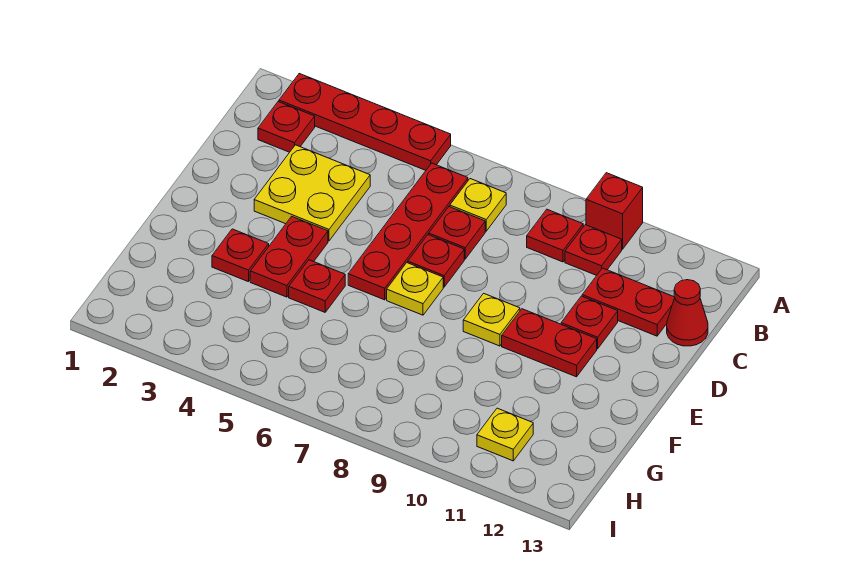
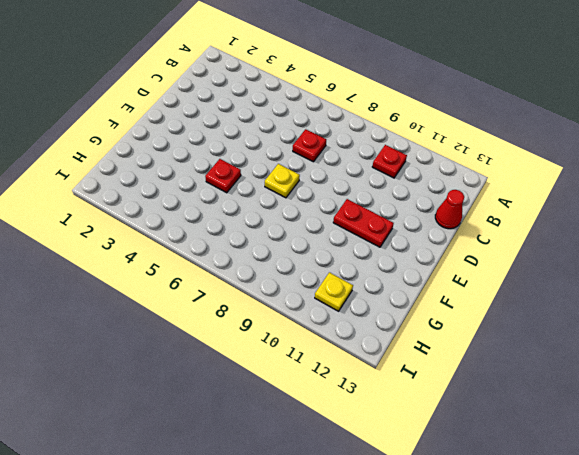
none -> red plate A2:A5 level 1
none -> red brick A10 level 1
none -> red plate B2 level 1

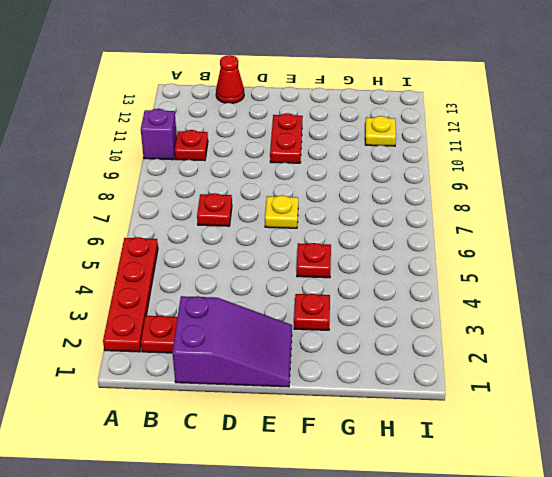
purple brick A10 level 1 -> red brick A10 level 1
purple slope C1:E2 level 1 top C -> none
none -> red plate B6:E6 level 1
none -> yellow plate B7 level 1
none -> red plate B9 level 1

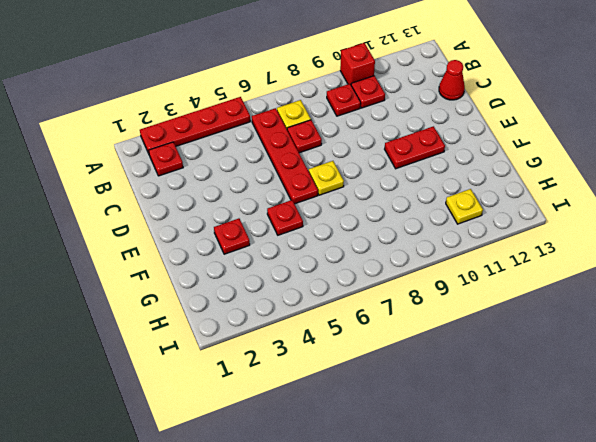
none -> yellow plate C3:D4 level 1
none -> red plate C11:C12 level 1
none -> red plate D7 level 1

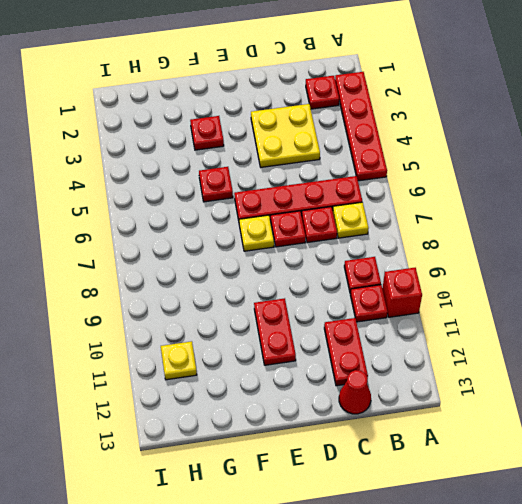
none -> red plate D11 level 1
none -> red plate E4:F4 level 1
none -> yellow plate E9 level 1

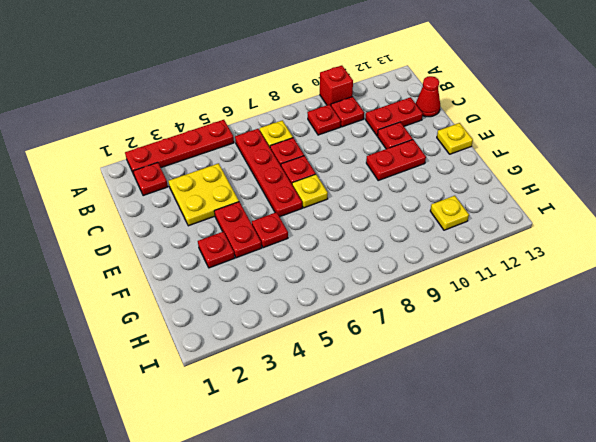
yellow plate E13 level 1 -> yellow plate E9 level 1

